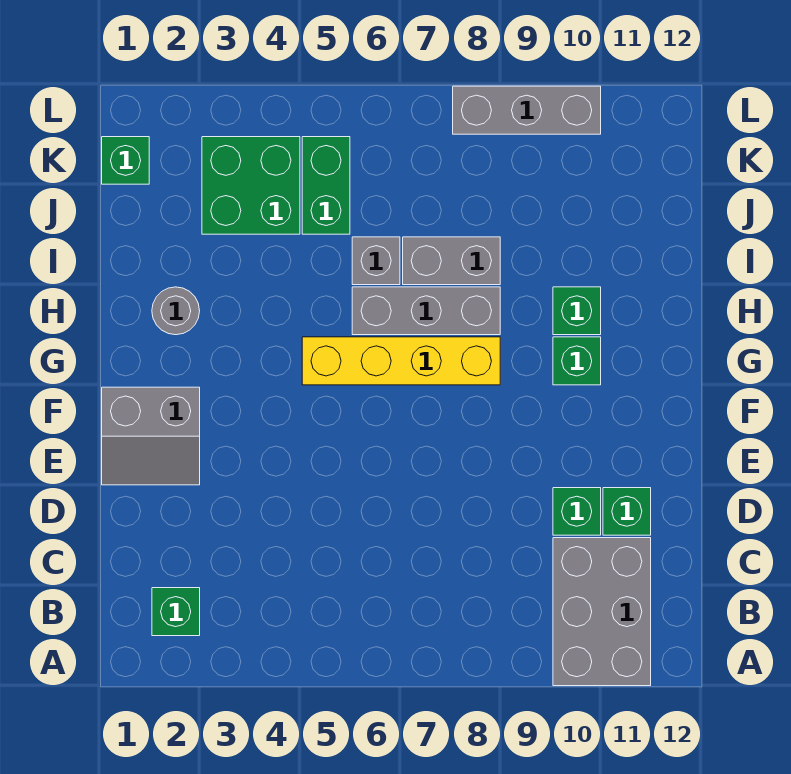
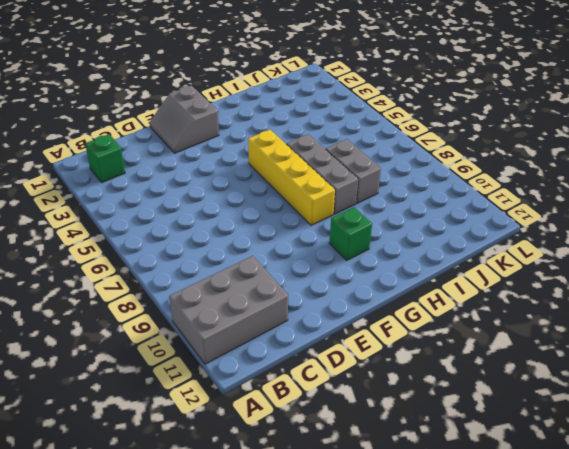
none -> green brick D10 level 1
none -> green brick D11 level 1
none -> grey round brick H2 level 1

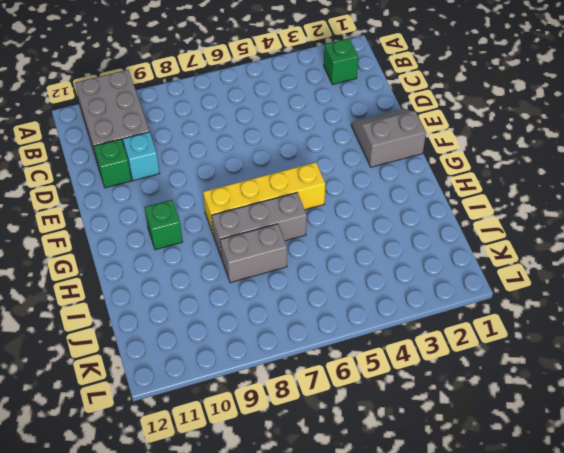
cyan brick D10 level 1 -> green brick D10 level 1
none -> grey round brick H2 level 1
none -> green brick H10 level 1
none -> grey brick I6 level 1

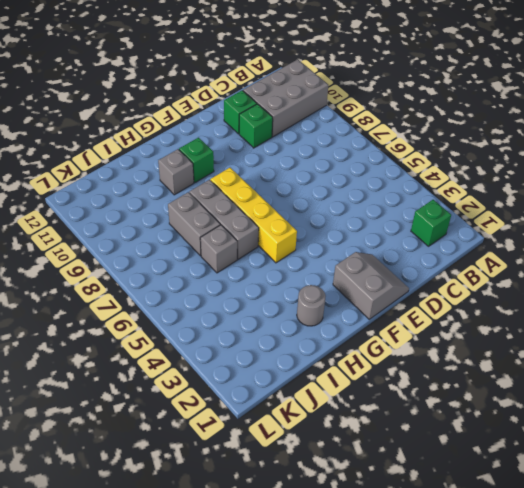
grey brick H10 level 1 -> green brick H10 level 1
none -> green brick J3:K4 level 1
none -> green brick J5:K5 level 1
none -> green brick K1 level 1

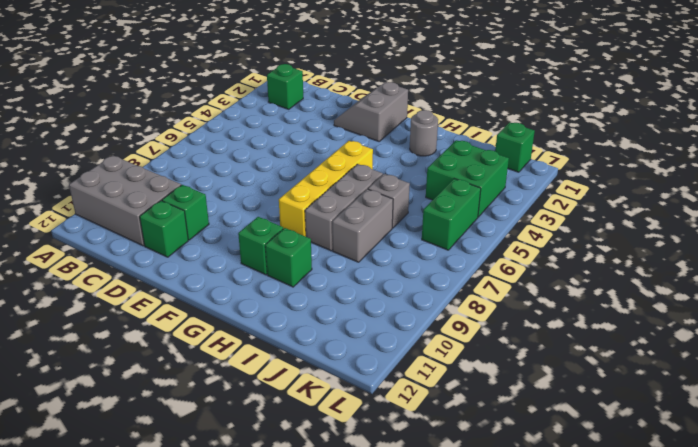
green brick K5:K6 level 1 -> green brick J5:K5 level 1
none -> grey brick L8:L10 level 1

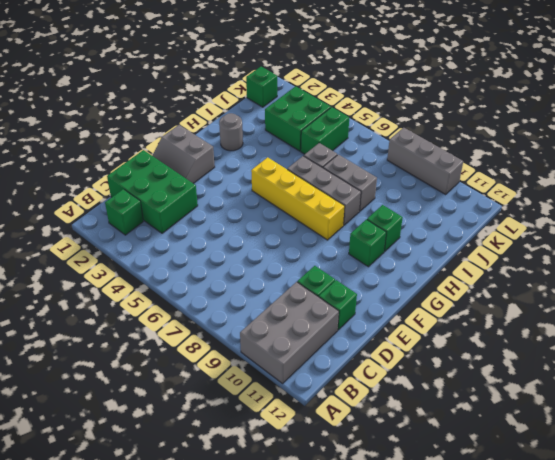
green brick C1:D3 level 1 -> none

